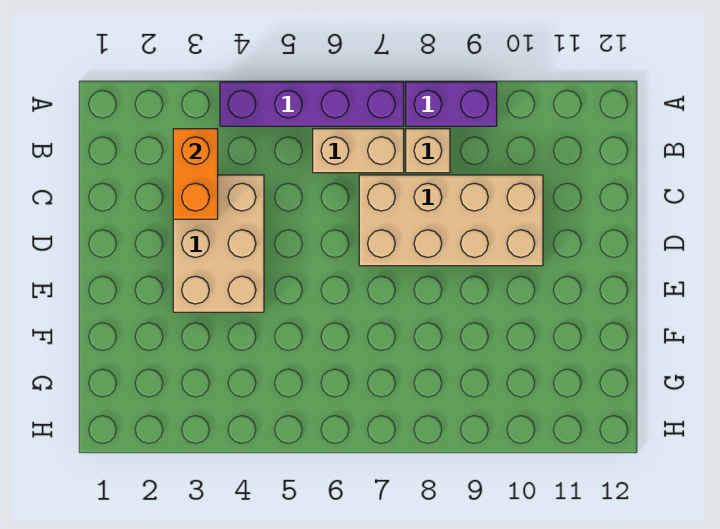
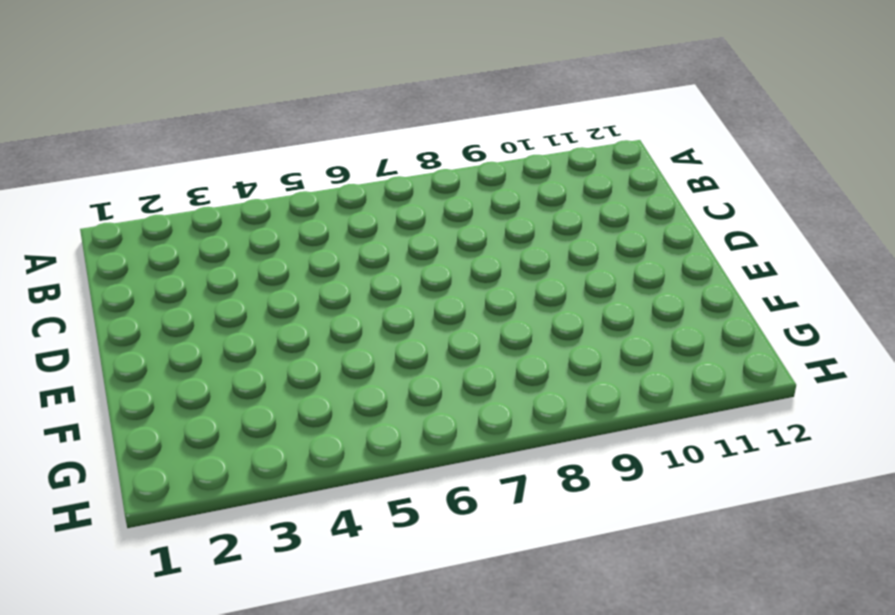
none -> purple brick A4:A7 level 1
none -> purple brick A8:A9 level 1

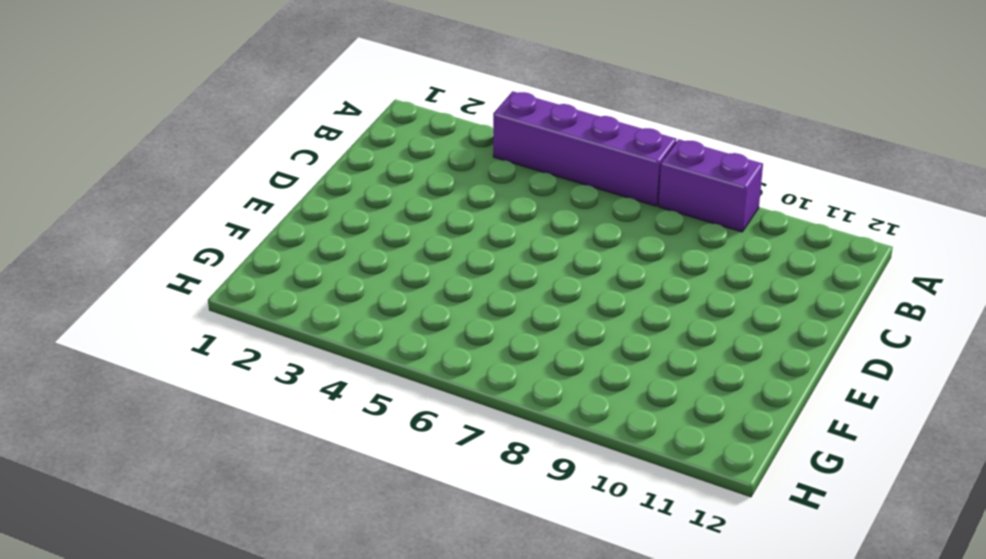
none -> tan brick B6:B7 level 1
none -> tan brick B8 level 1

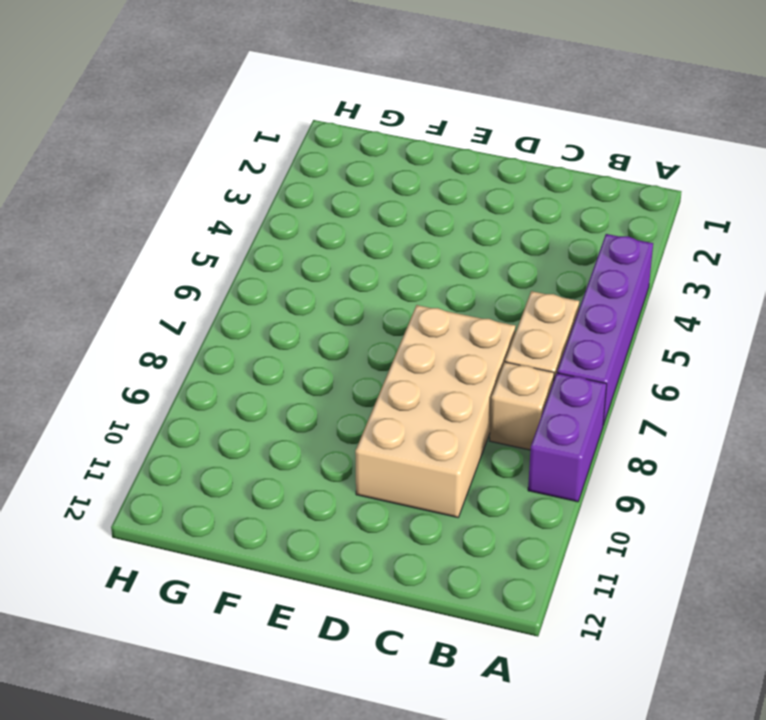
none -> tan brick C3:E4 level 1
none -> orange brick B3:C3 level 2

